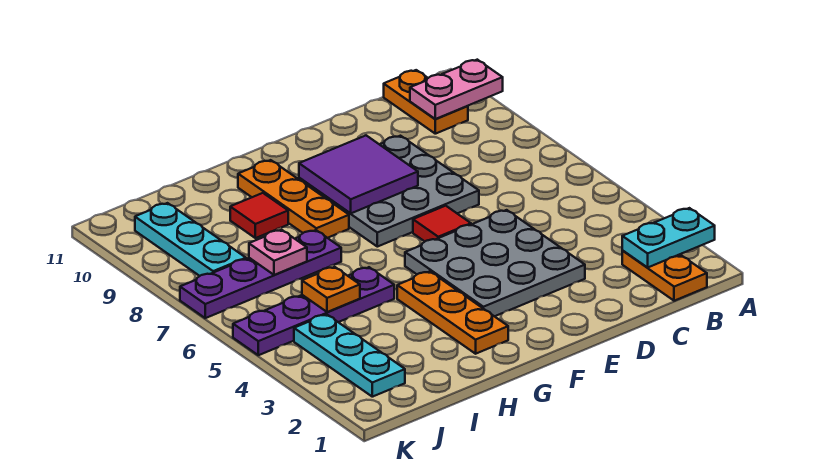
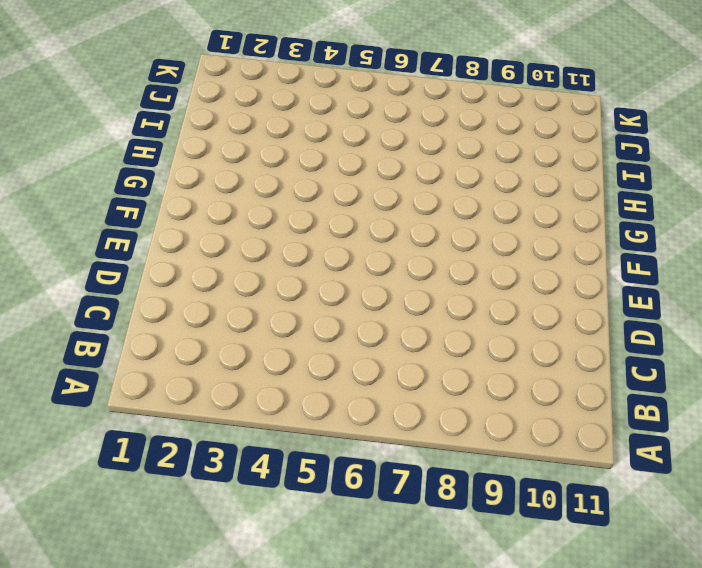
none -> orange plate B1:B2 level 1
none -> orange plate B10:B11 level 1
none -> grey plate D3:F5 level 1

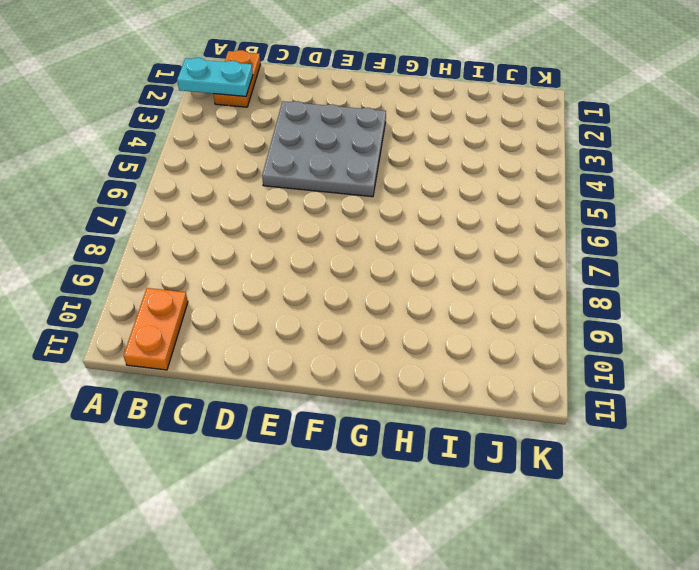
none -> grey plate D7:F9 level 1
none -> red tile E6 level 1
none -> orange plate G2:G4 level 1

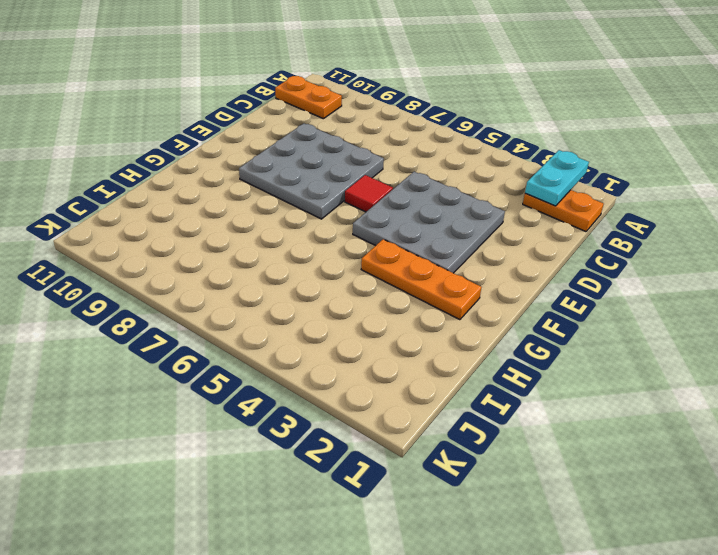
none -> orange plate G8:G10 level 1
none -> purple plate H5:K5 level 1
none -> purple plate H7:K7 level 1

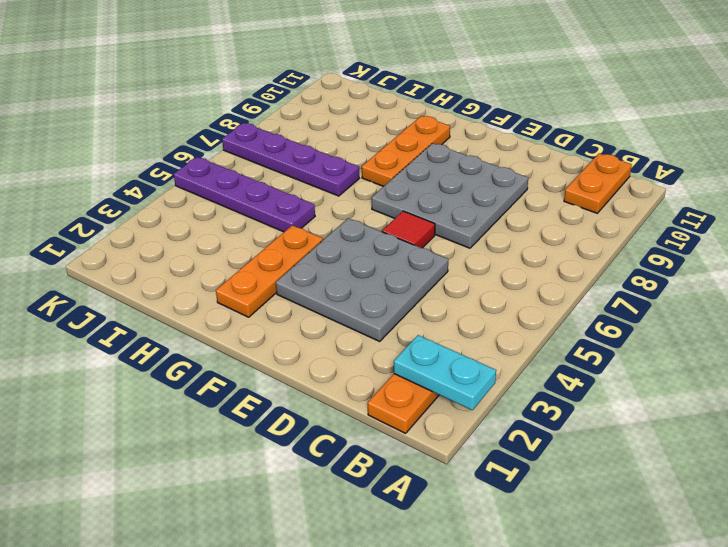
none -> red tile H9 level 1
none -> cyan plate J2:J4 level 1
none -> cyan plate J8:J10 level 1

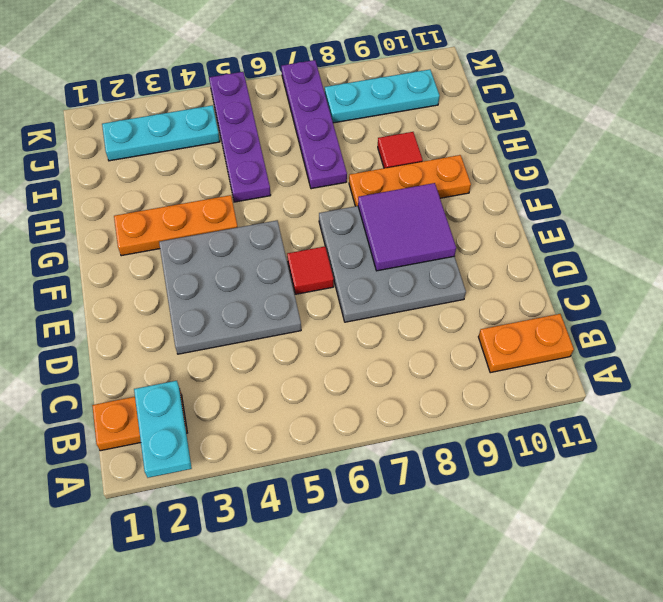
none -> pink plate A10:B10 level 2
none -> orange plate I5 level 2
none -> pink plate I7 level 2

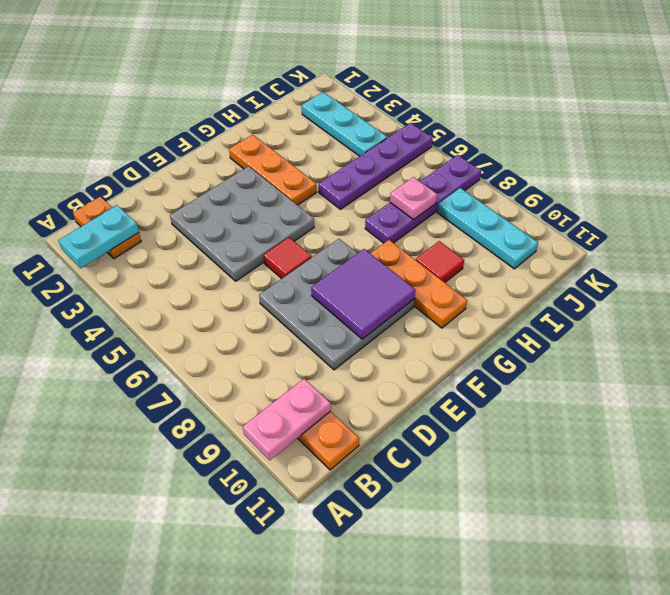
none -> orange plate I5 level 2

